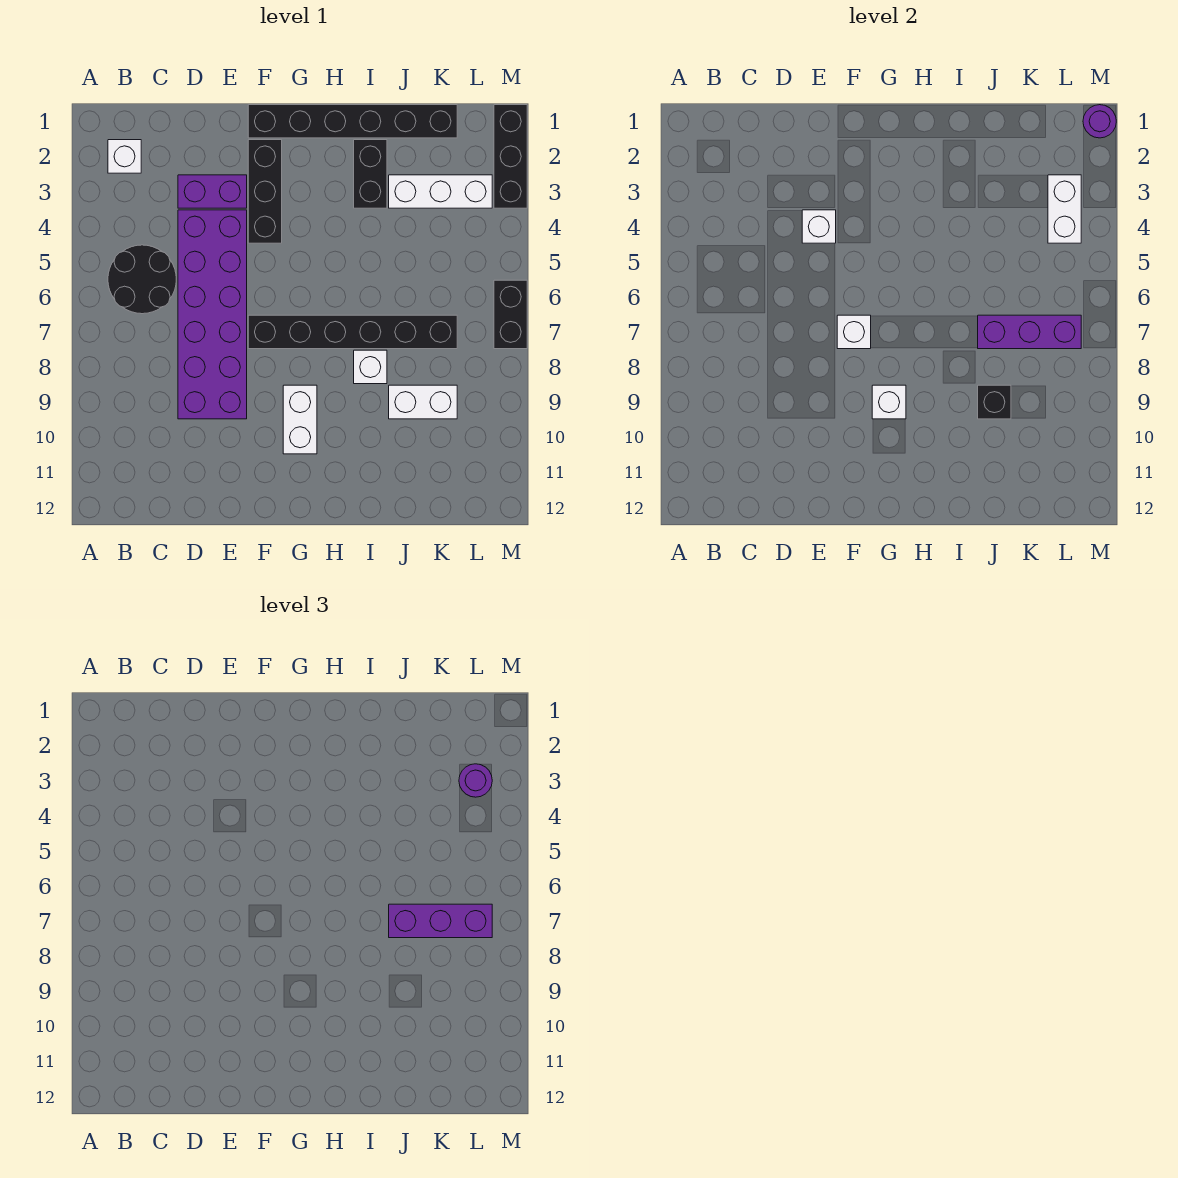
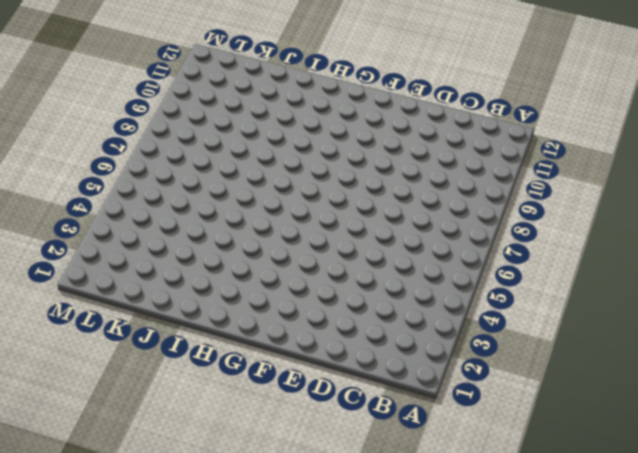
none -> white brick B2 level 1
none -> black round brick B5:C6 level 1
none -> purple brick D3:E3 level 1

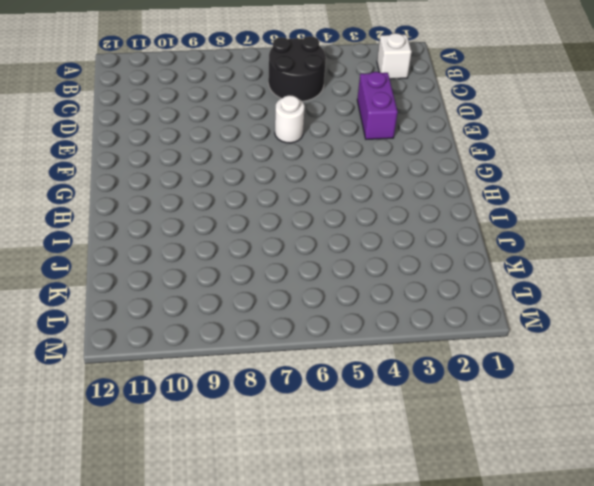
white round brick E6 level 1 -> purple brick D4:E9 level 1
none -> black brick F1:K1 level 1
none -> black brick F2:F4 level 1
none -> black brick F7:K7 level 1

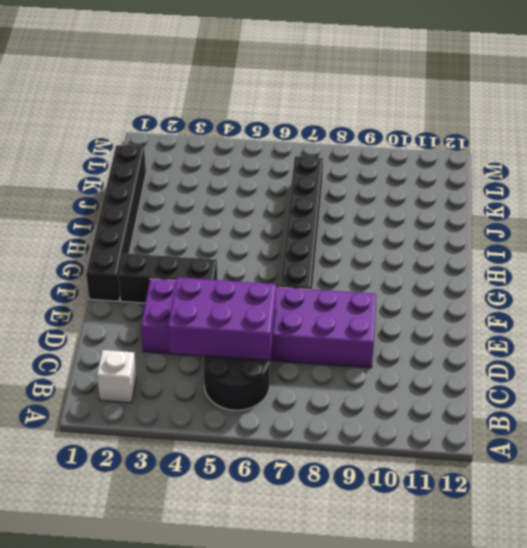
purple brick C4:D6 level 2 -> none
none -> white brick G9:G10 level 1
none -> black brick I2:I3 level 1
none -> white brick I8 level 1

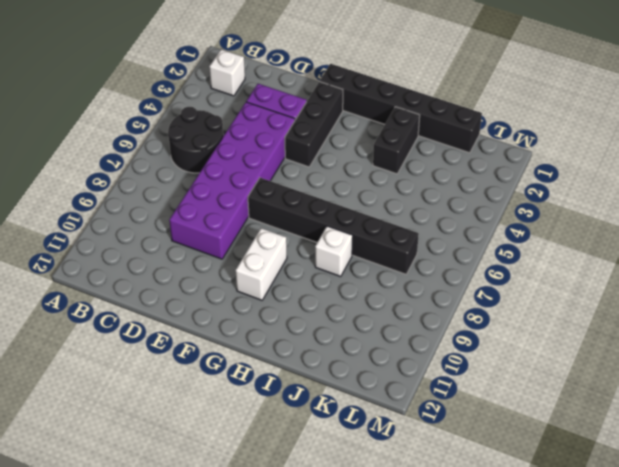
none -> white brick J3:L3 level 1
none -> white brick J9:K9 level 1
none -> black brick M1:M3 level 1

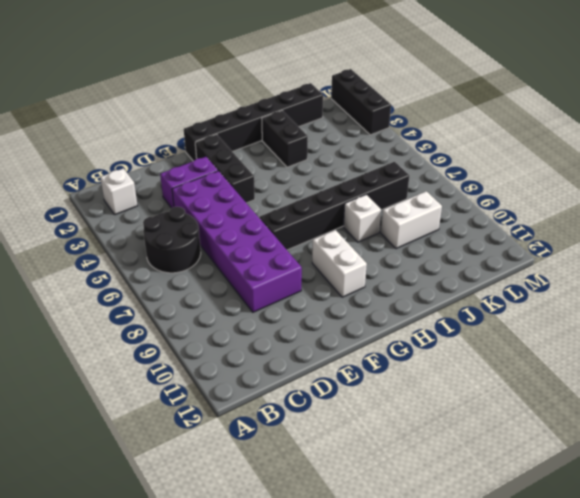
none -> white brick J3:L3 level 1
none -> black brick M6:M7 level 1
none -> white brick E4 level 2

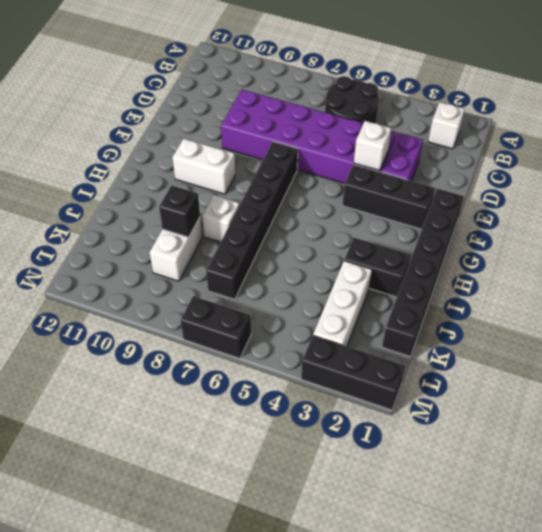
none -> white brick F7 level 2
none -> white brick G9 level 2
none -> purple brick J7:L7 level 2

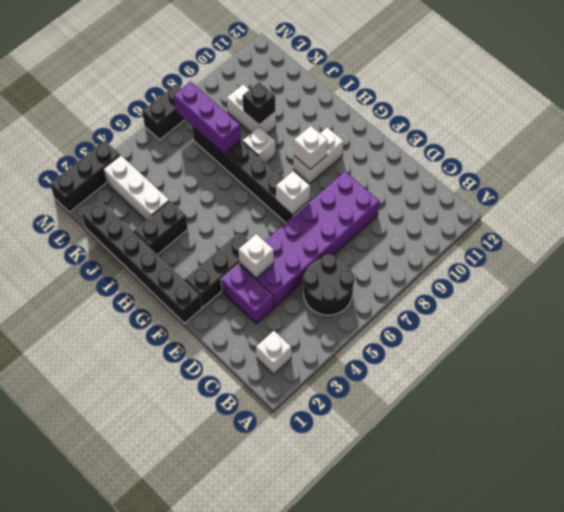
none -> white brick L3:L4 level 2
none -> purple round brick M1 level 2
none -> purple brick J7:L7 level 3

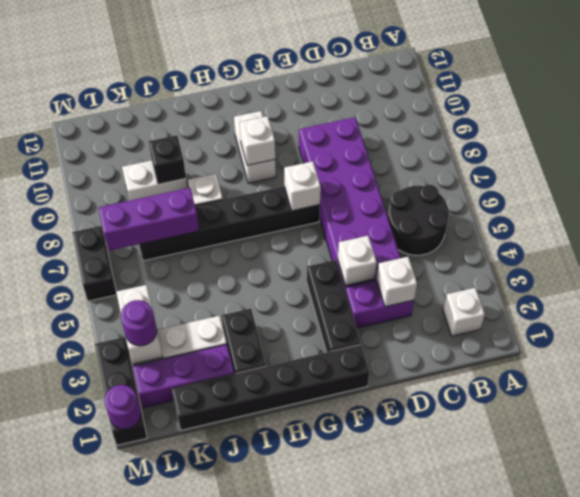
white brick D3 level 2 -> none
purple brick J2:L2 level 1 -> purple brick J7:L7 level 3

